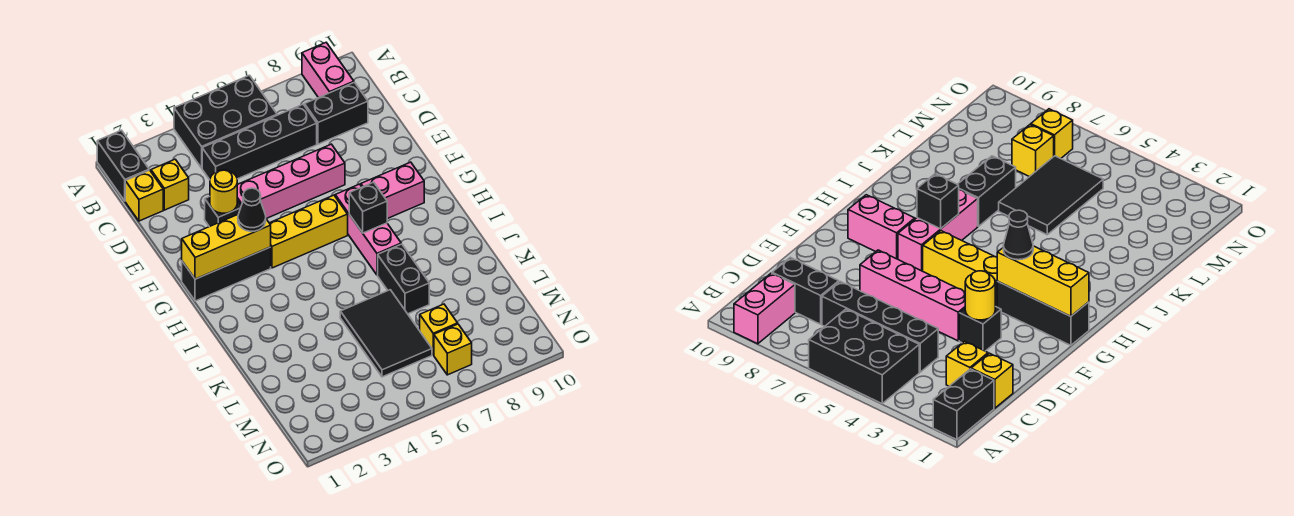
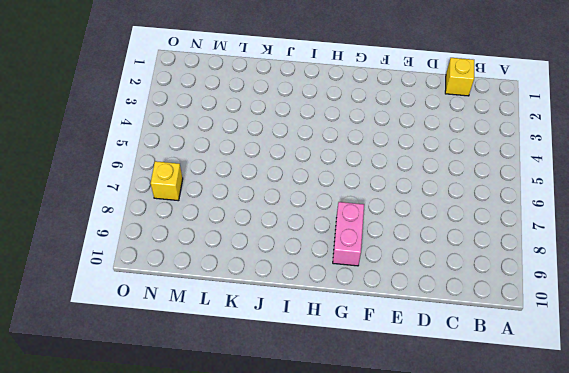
none -> black brick A1:B1 level 1
none -> black brick A4:B6 level 1
none -> pink brick A9:B9 level 1

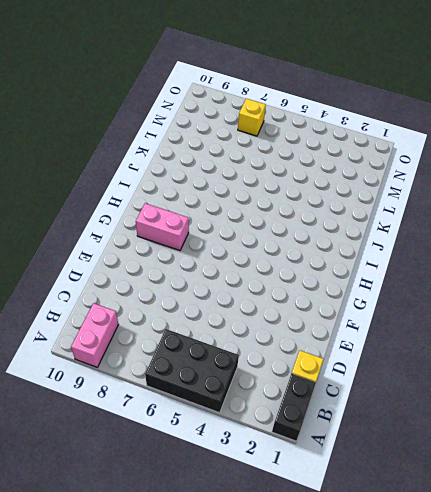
none -> yellow brick C2 level 1
none -> black brick C4:C7 level 1
none -> black brick C8:C9 level 1

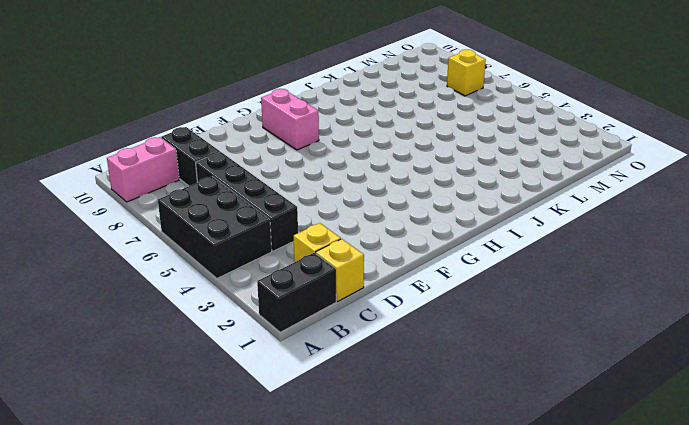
none -> black brick E3 level 1
none -> pink brick E4:E7 level 1
none -> black brick G1:G3 level 1

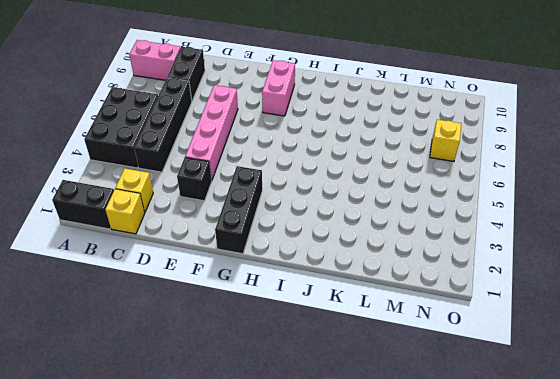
none -> yellow brick G4:G6 level 1
none -> pink brick G7:I7 level 1
none -> black brick J7:K7 level 1

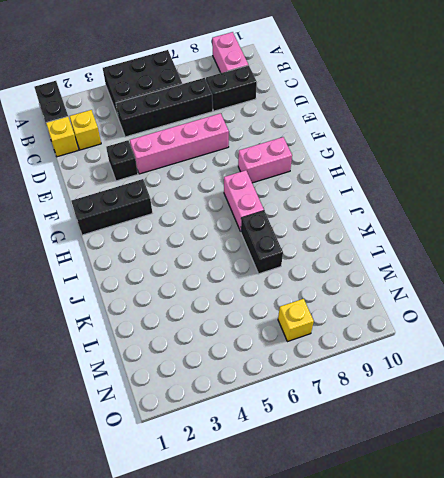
pink brick H7:I7 level 1 -> pink brick G7:I7 level 1
none -> yellow brick G4:G6 level 1
none -> black tile K5:M6 level 1
none -> yellow brick M7 level 1

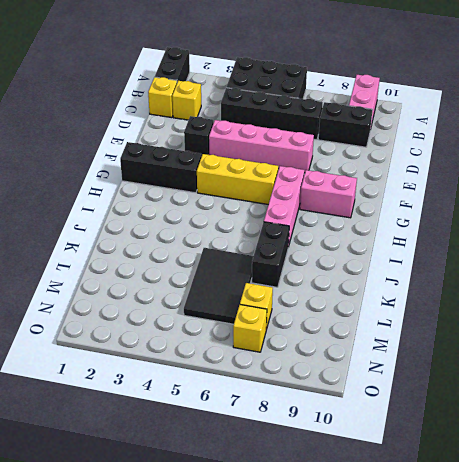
none -> yellow round brick E3 level 2
none -> yellow brick G1:G3 level 2
none -> black brick H7 level 2

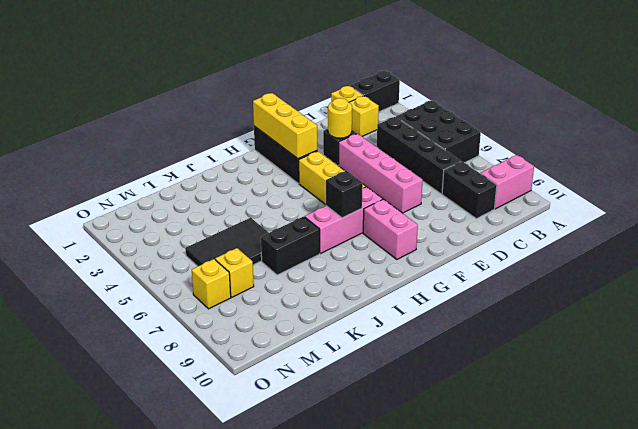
none -> black cone G3 level 3

